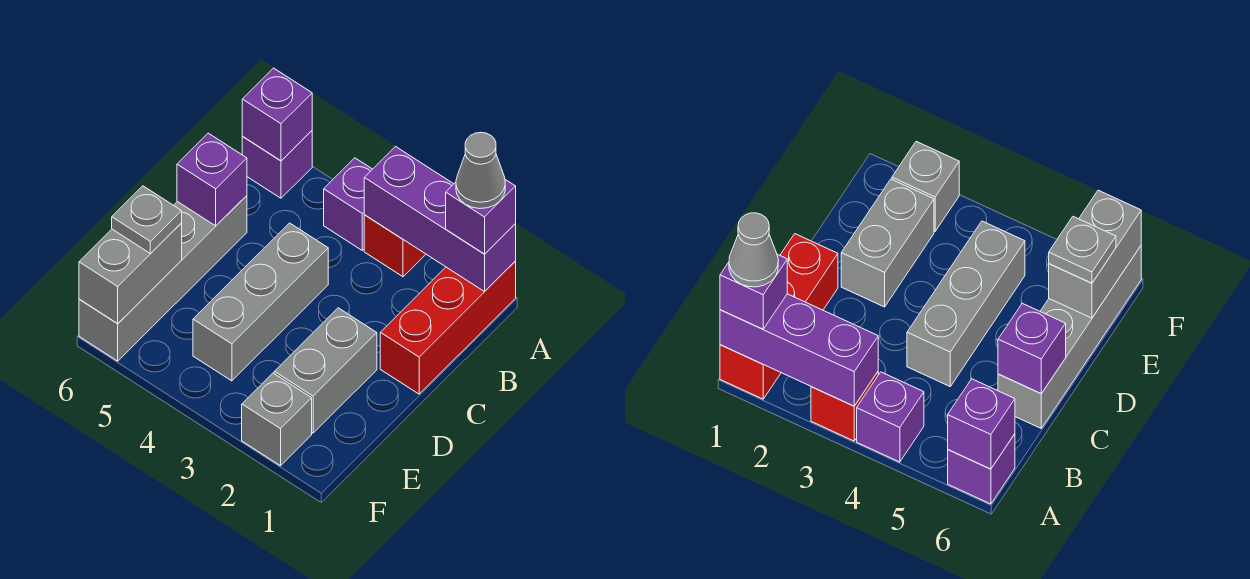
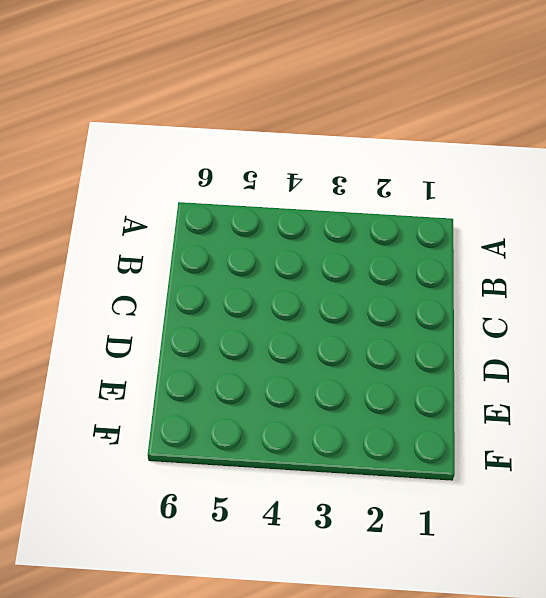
none -> red brick A1:C1 level 1
none -> red brick A3 level 1
none -> purple brick A4 level 1

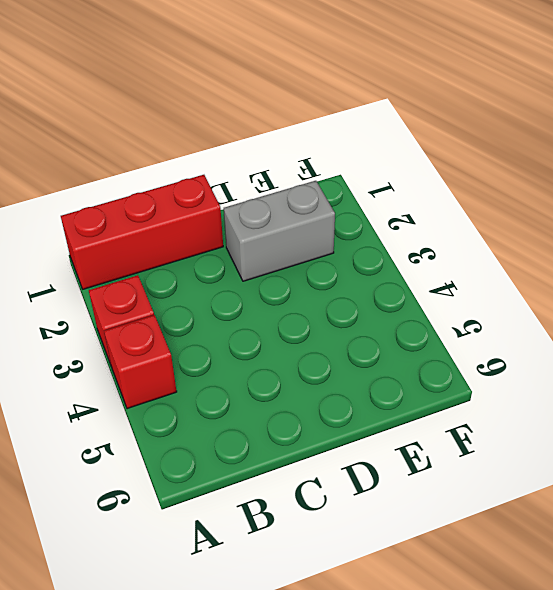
red brick A4 level 1 -> purple brick A4 level 1
none -> purple brick A6 level 1
none -> grey brick C4:E4 level 1
none -> grey brick C6:F6 level 1

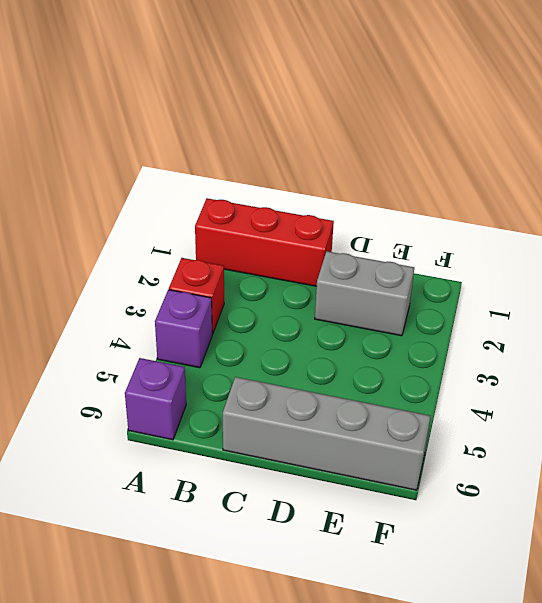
none -> grey brick C4:E4 level 1
none -> grey brick F2 level 1
none -> purple brick A1:A3 level 2

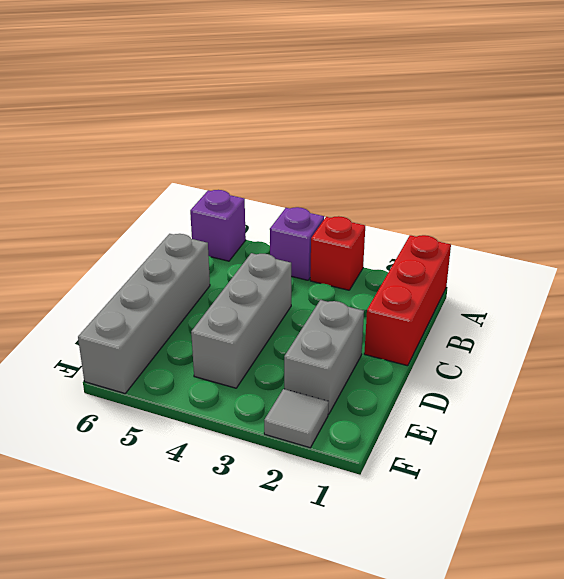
grey tile F2 level 1 -> grey brick F2 level 1
none -> purple brick A1:A3 level 2
none -> purple brick A6 level 2
none -> purple brick C6 level 2

